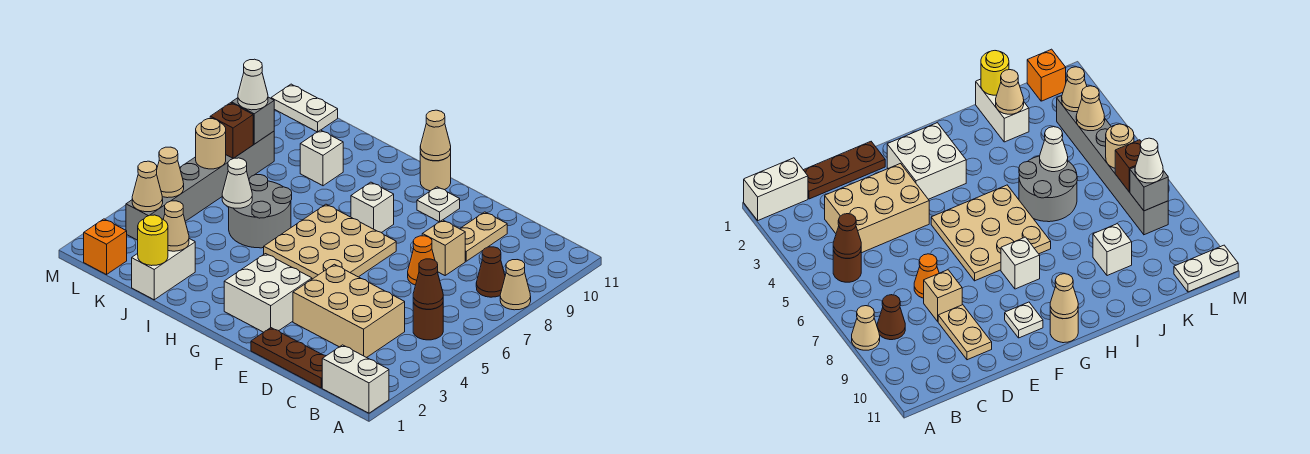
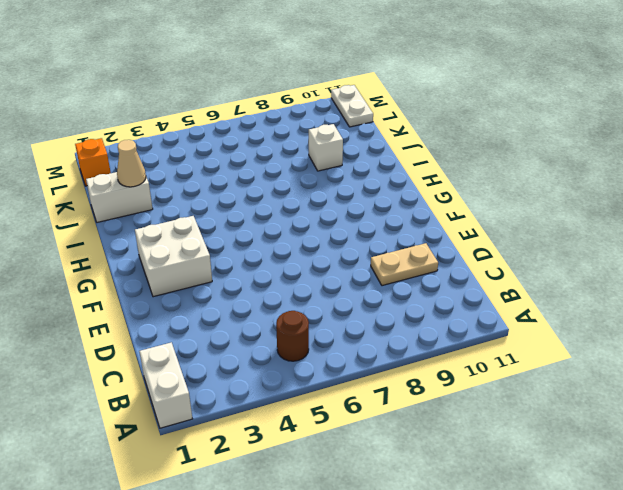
none -> tan cone A8 level 1
none -> brown cone B8 level 1
none -> brown plate C1:E1 level 1
none -> tan brick C3:E4 level 1

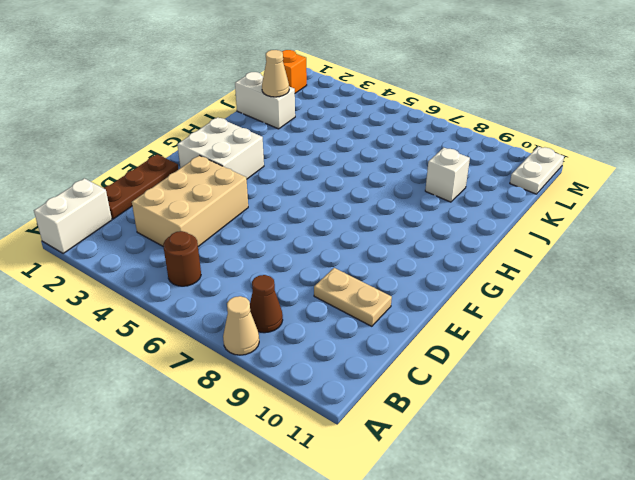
none -> orange cone D7 level 1
none -> tan brick D8 level 1
none -> tan plate F5:H7 level 1
none -> white plate F10 level 1

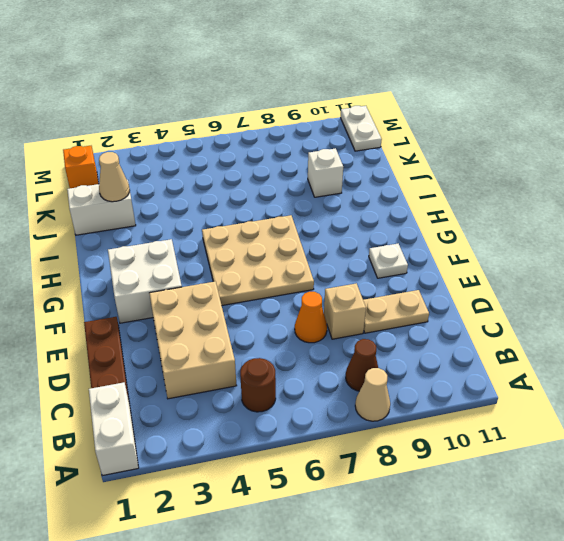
none -> white brick G8 level 1
none -> tan round brick G11 level 1
none -> grey round brick I5:J6 level 1
none -> grey brick L3:L8 level 1

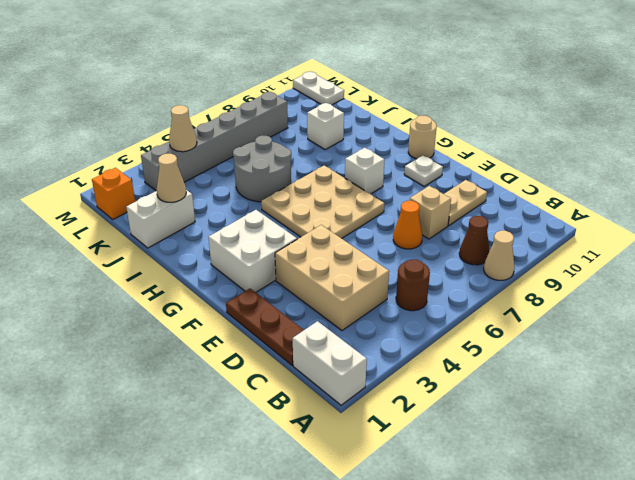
none -> brown cone B5 level 2
none -> tan cone G11 level 2
none -> yellow round brick J1 level 2
none -> white cone J5 level 2

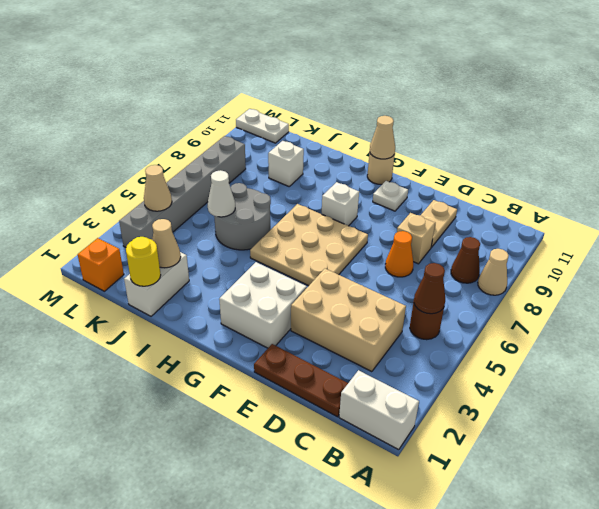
none -> tan cone L3 level 2
none -> tan round brick L6 level 2
none -> brown brick L7 level 2
none -> grey brick L8 level 2

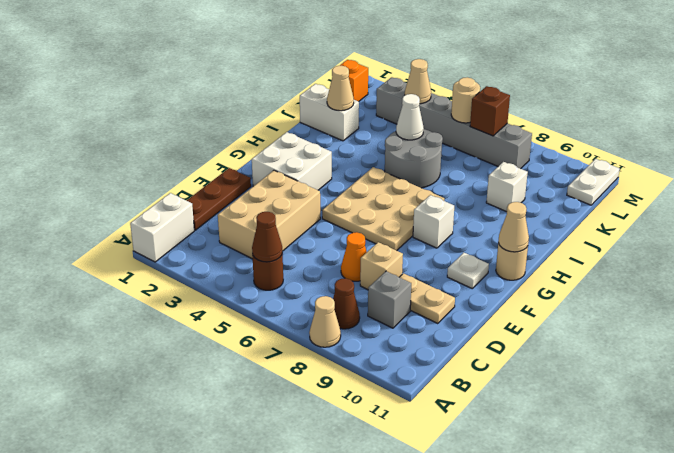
grey brick C9 level 1 -> grey brick L8 level 2
none -> yellow round brick J1 level 2
none -> tan cone L3 level 2
none -> white cone L8 level 3

